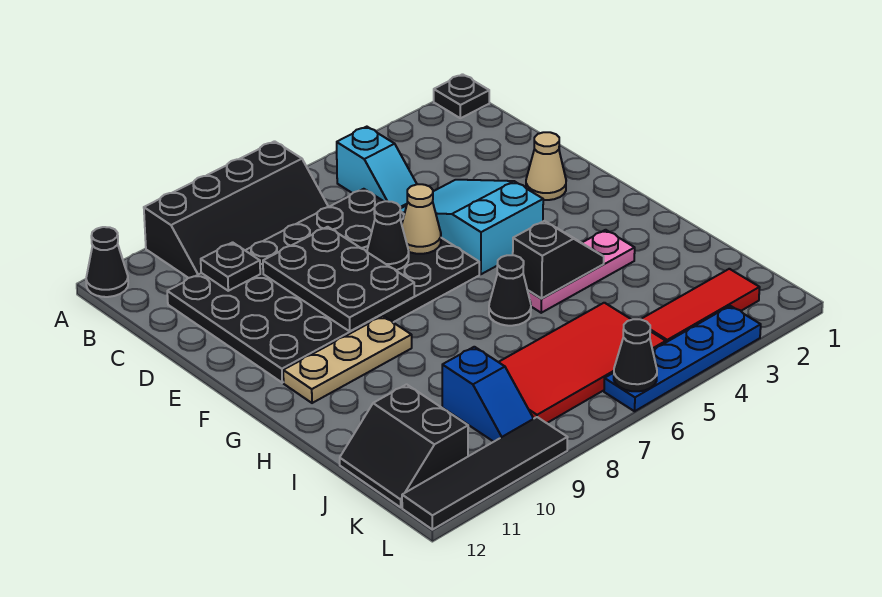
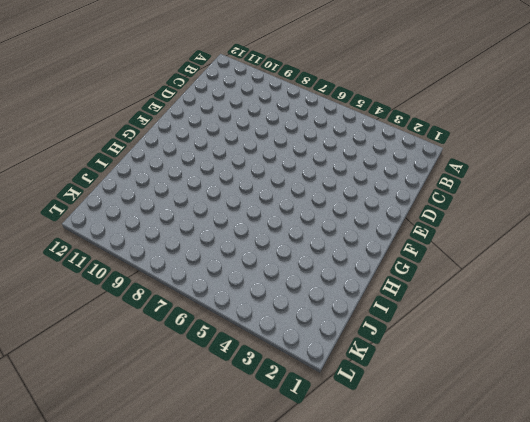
none -> black plate A1 level 1
none -> black slope A7:B10 level 1 top A
none -> black cone A12 level 1

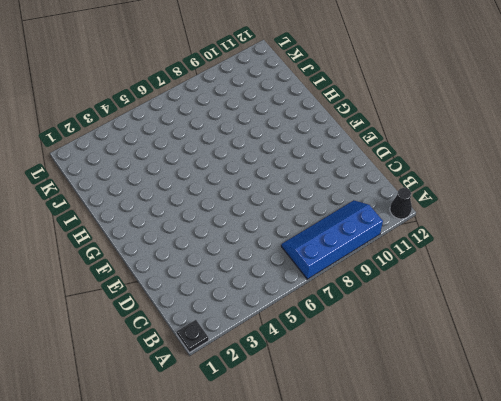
blue slope A7:B10 level 1 top A -> black slope A7:B10 level 1 top A
none -> cyan slope B5:C5 level 1 top B
none -> black plate C6:F11 level 1
none -> cyan slope D4:F5 level 1 top F

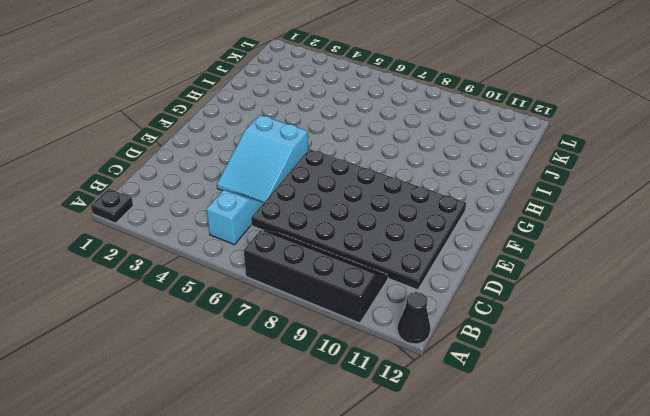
none -> tan cone E2 level 1
none -> tan plate G9:G11 level 1
none -> pink plate H3:H5 level 1

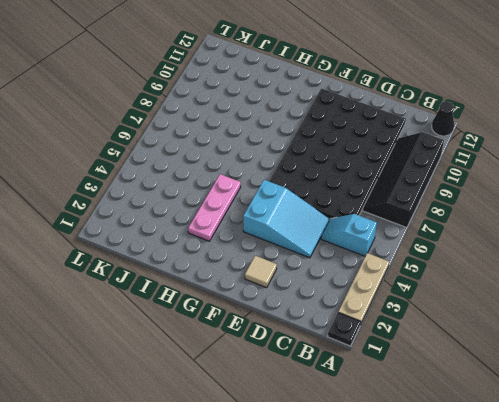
tan plate A2:A4 level 1 -> tan plate G9:G11 level 1
tan tile E2 level 1 -> tan cone E2 level 1
none -> black cone H6 level 1
none -> red tile J5:K8 level 1
none -> blue slope J9:K9 level 1 top J

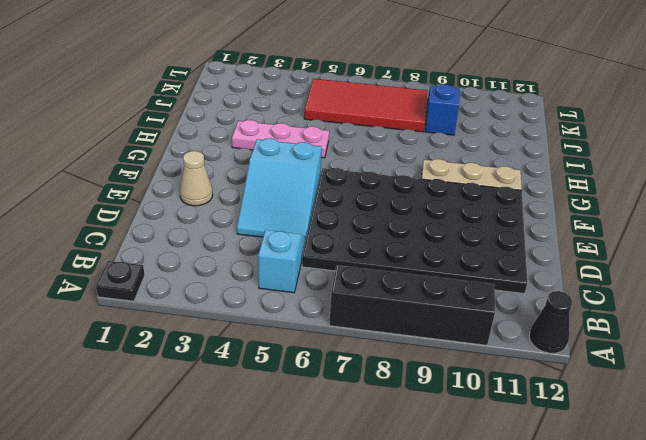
none -> black cone H6 level 1
none -> black slope J11:K12 level 1 top 11
none -> red tile K2:K4 level 1

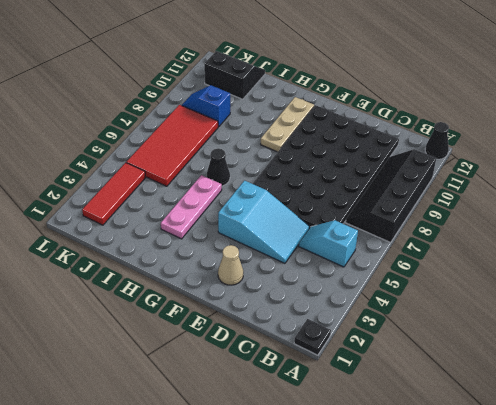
none -> blue plate L3:L6 level 1
none -> black tile L9:L12 level 1
none -> black plate C10 level 2

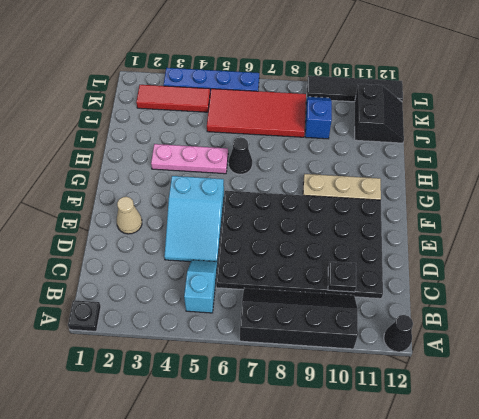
none -> black plate D8:F9 level 2
none -> tan cone E6 level 2
none -> black cone E7 level 2

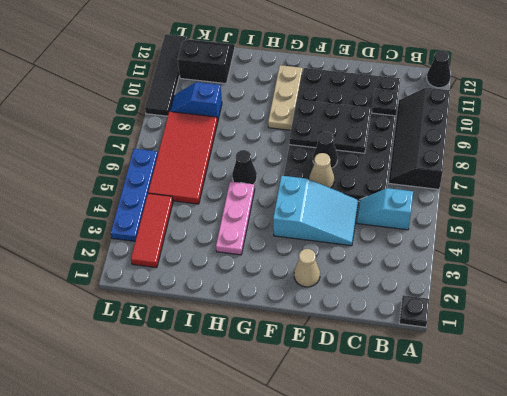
none -> black slope H4:H5 level 2 top 5
none -> black cone L6 level 2

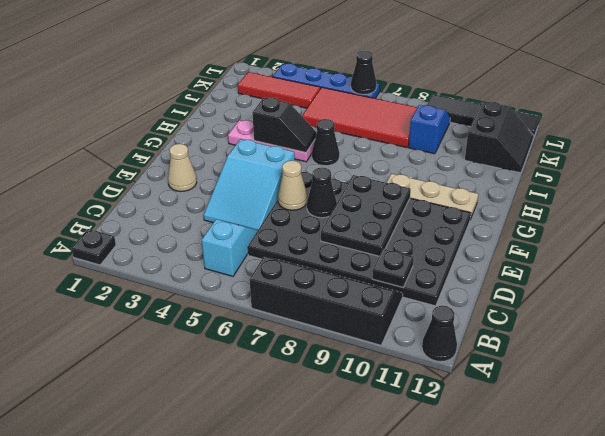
black slope H4:H5 level 2 top 4 -> black slope H4:H5 level 2 top 5

